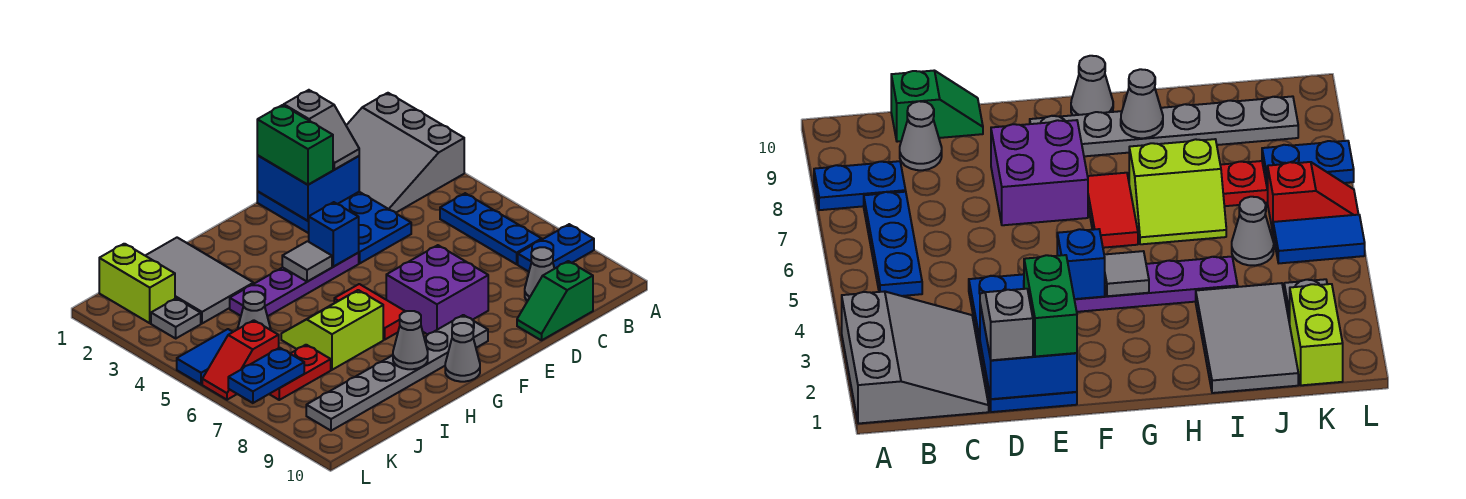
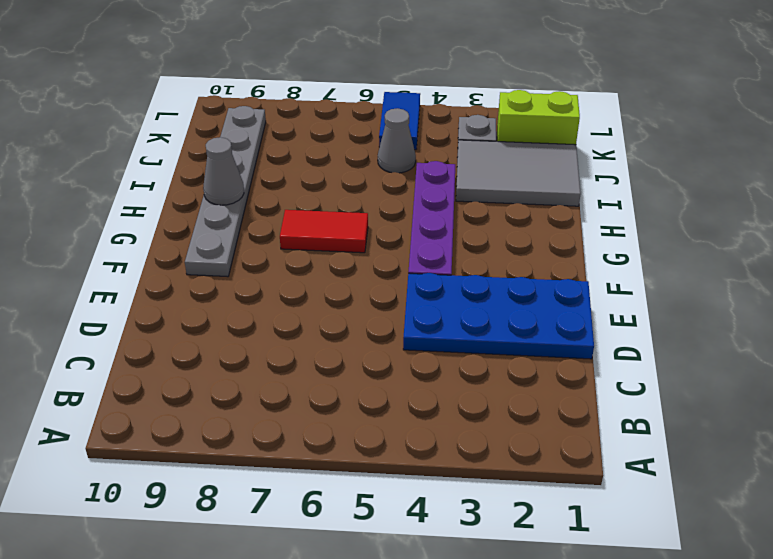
none -> grey slope A1:C3 level 1 top A
none -> blue plate A8:B8 level 1
none -> blue plate B5:B7 level 1

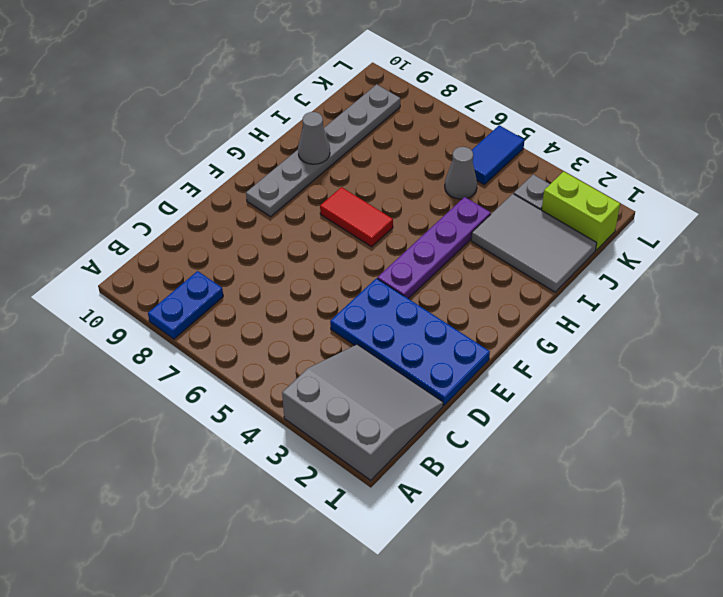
none -> blue plate B5:B7 level 1
none -> grey cone C9 level 1
none -> green slope C10:D10 level 1 top C

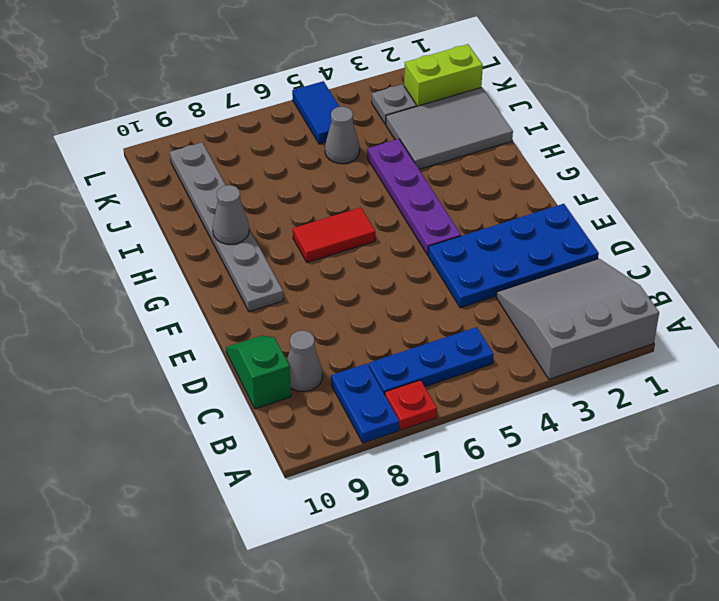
red plate A7 level 1 -> none
none -> purple brick E7:F8 level 1
none -> grey cone G10 level 1
none -> lime slope H6:I7 level 1 top 7

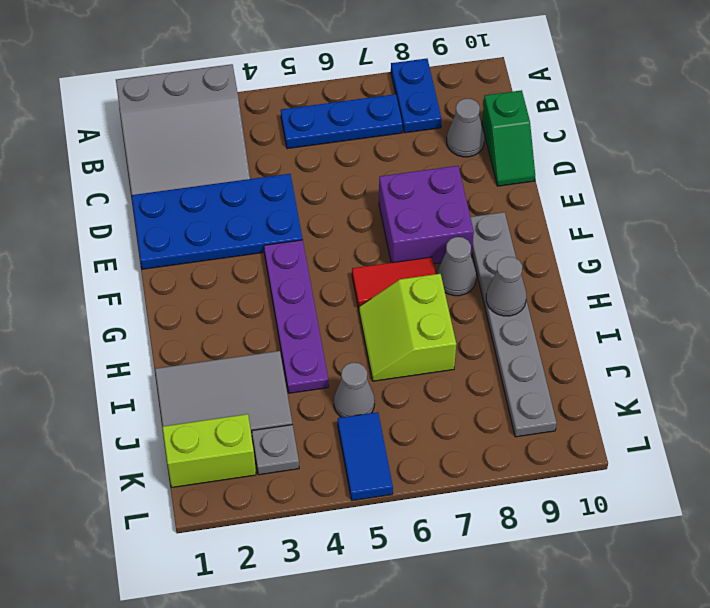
grey cone G8 level 1 -> grey cone G10 level 1
none -> red plate J7:K7 level 1
none -> red slope K6:L6 level 1 top K
none -> blue brick D1:E2 level 2

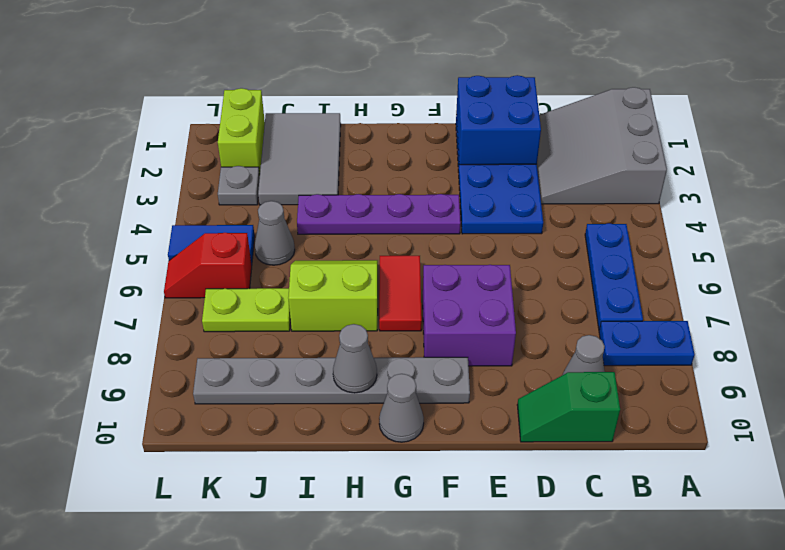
lime plate J7:K7 level 1 -> red plate J7:K7 level 1
none -> blue brick F4 level 2
none -> grey tile G4 level 2
none -> blue plate K7:L7 level 2

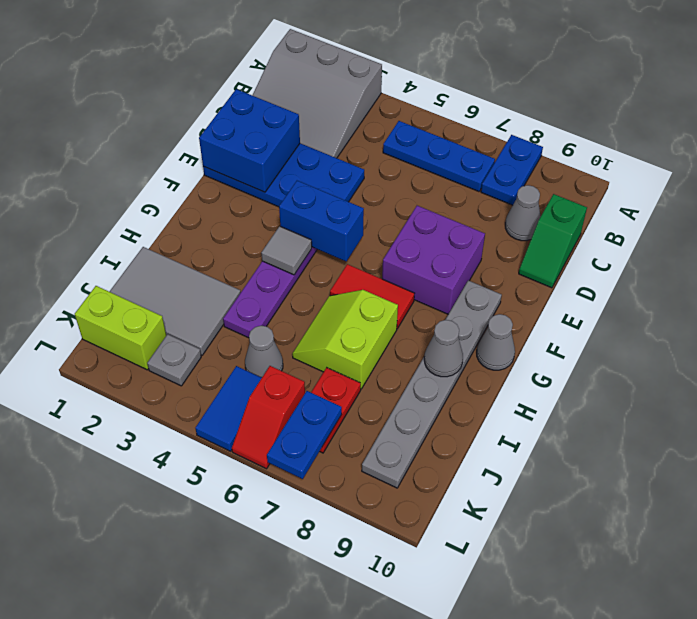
blue brick F4:F5 level 2 -> blue brick F4 level 2
none -> grey slope D1:D2 level 3 top 1
none -> green brick E1:E2 level 3

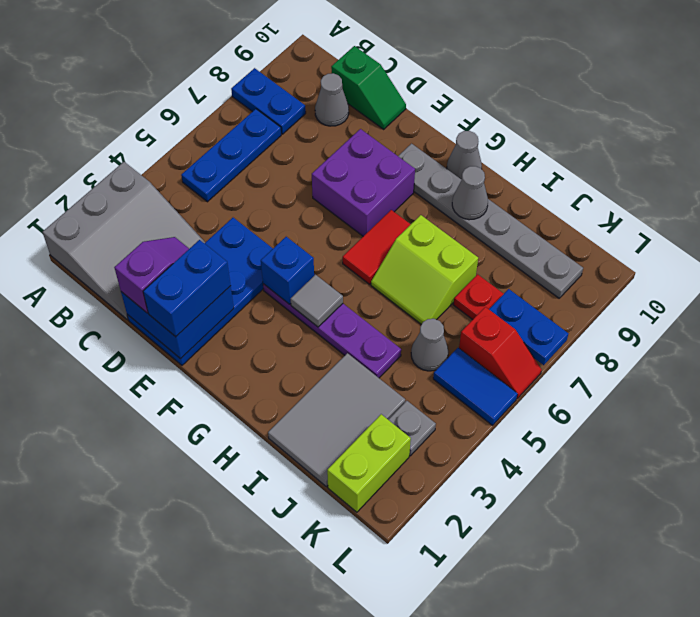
purple slope D1:D2 level 3 top 1 -> grey slope D1:D2 level 3 top 1
blue brick E1:E2 level 3 -> green brick E1:E2 level 3

